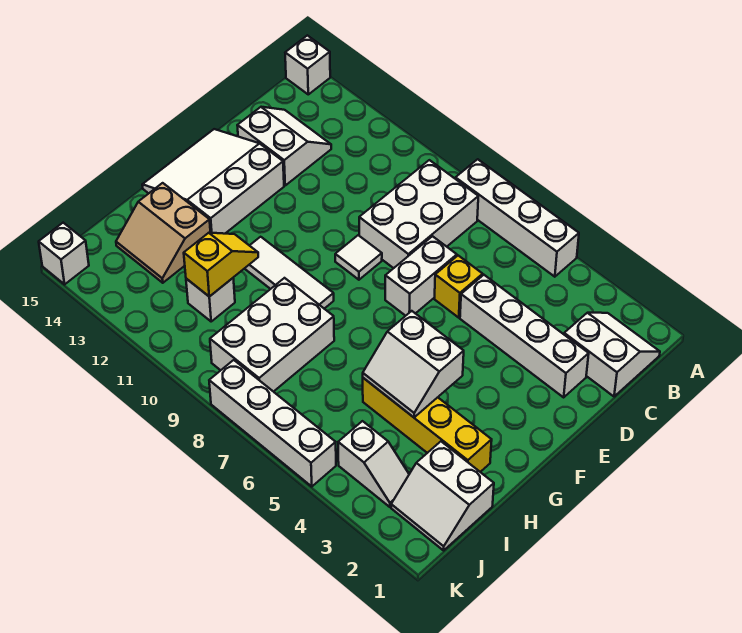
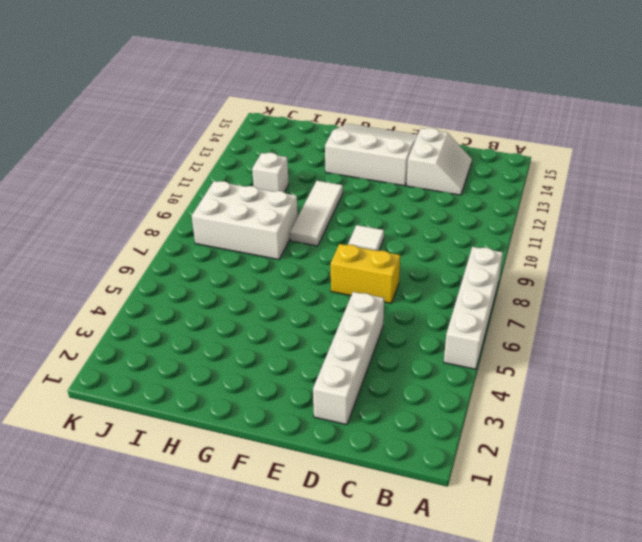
yellow brick D7:E7 level 1 -> white brick D7:E7 level 1
none -> white brick A15 level 1
none -> white slope B1:C2 level 1 top C
none -> white brick B8:D9 level 1

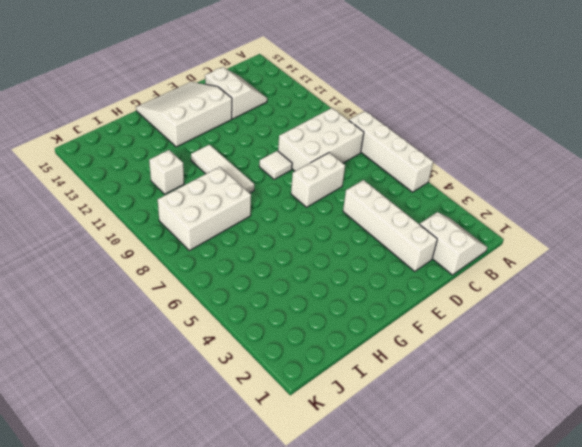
none -> white brick A15 level 1
none -> yellow brick D6 level 1
none -> yellow brick H2:H5 level 1

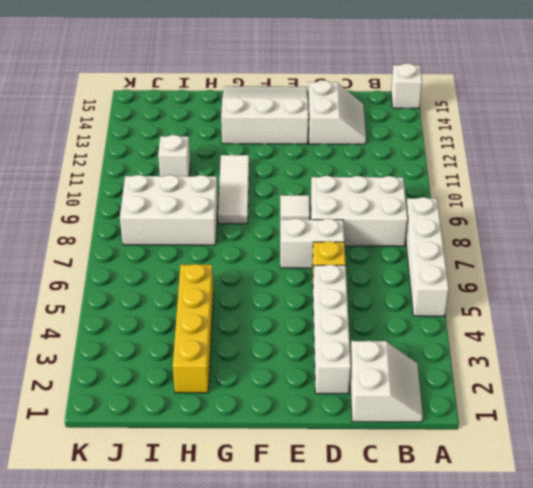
none -> tan slope H13:I14 level 1 top H
none -> white slope I1:J2 level 1 top I
none -> white slope J3:J4 level 1 top 4

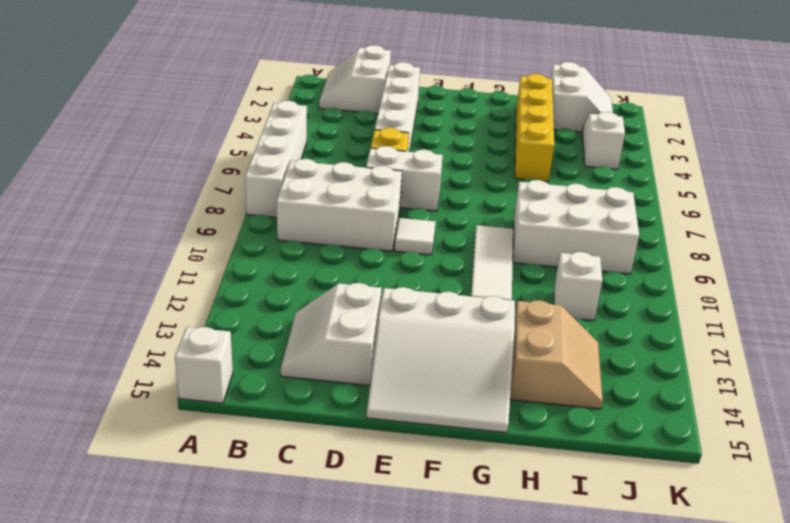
none -> white brick K5:K8 level 1
none -> white brick K15 level 1
none -> white slope G4:H5 level 2 top G

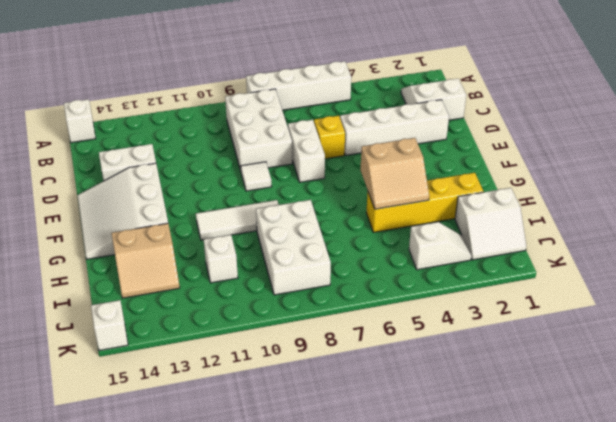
tan slope G4:H5 level 2 top G -> white slope G4:H5 level 2 top G
none -> white brick K5:K8 level 1
none -> yellow slope H11:I11 level 2 top I

